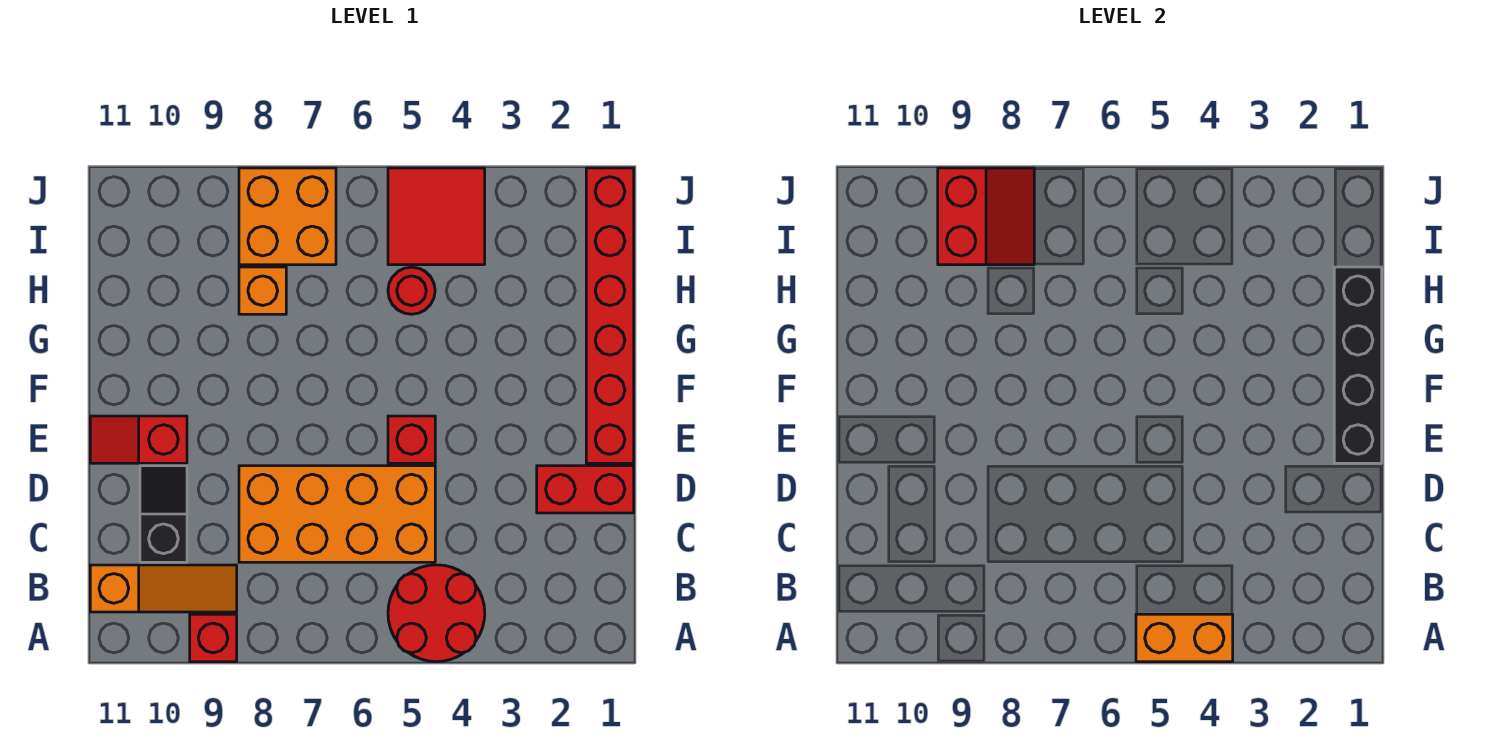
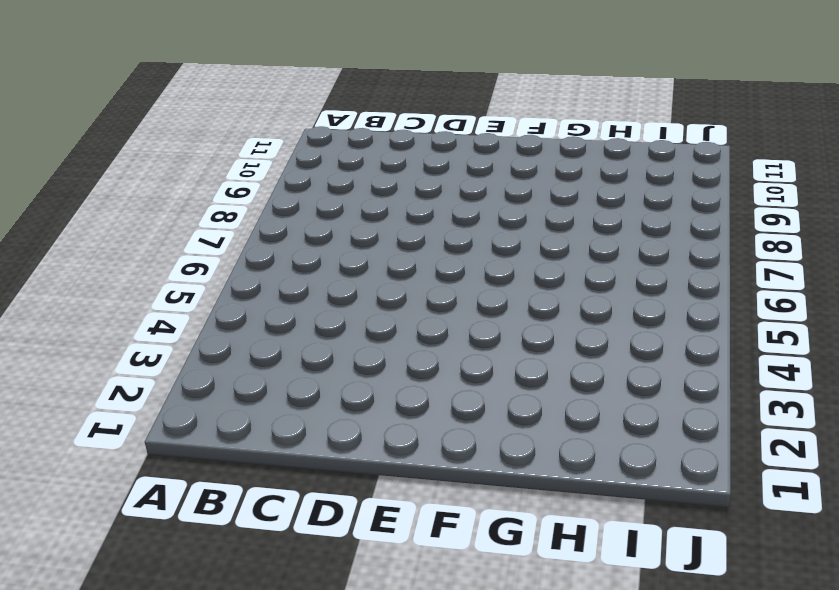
none -> red round brick A4:B5 level 1
none -> red brick A9 level 1
none -> orange slope B9:B11 level 1 top 11

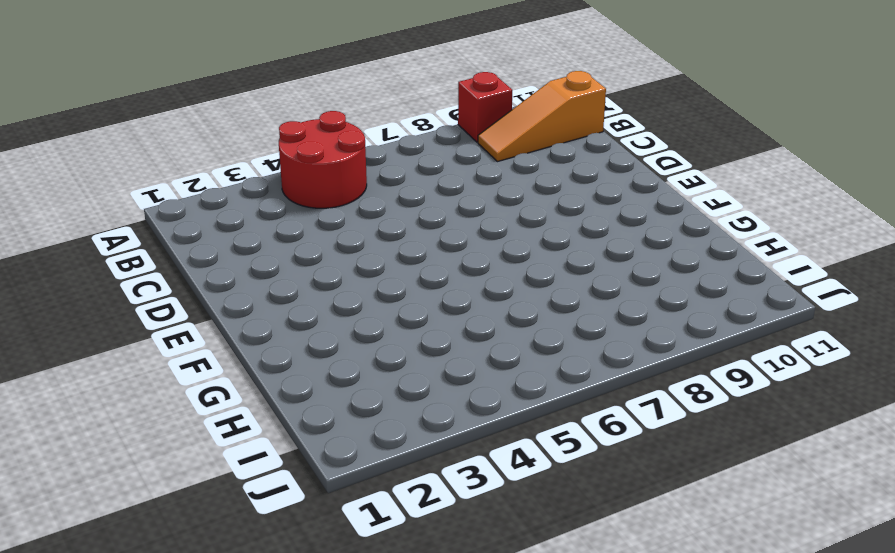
none -> orange brick C5:D8 level 1
none -> black slope C10:D10 level 1 top C
none -> red brick D1:D2 level 1

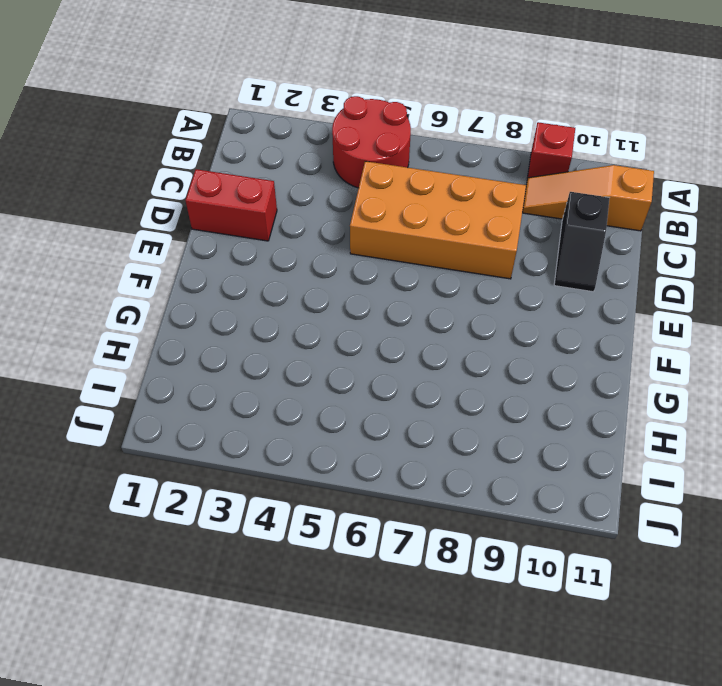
none -> red brick E1:J1 level 1
none -> red brick E5 level 1
none -> red slope E10:E11 level 1 top 10

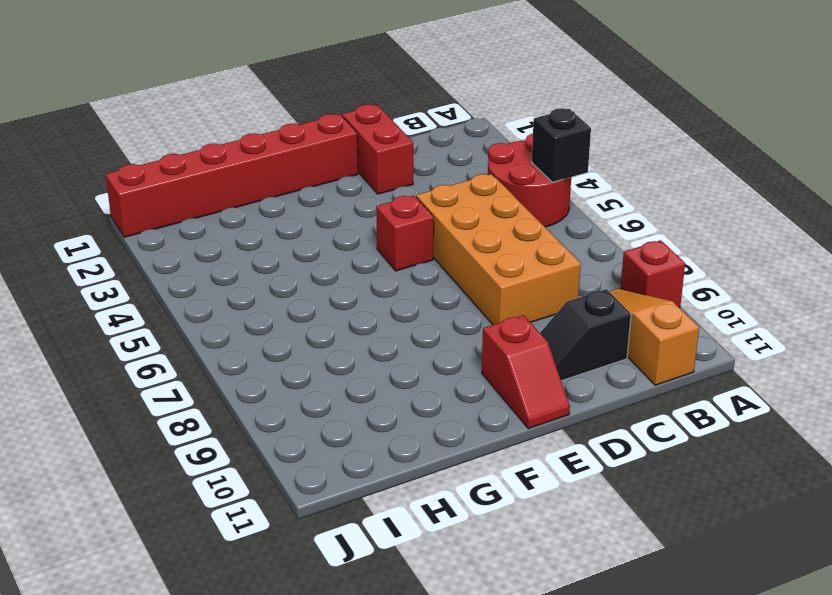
black brick A5 level 2 -> orange brick A4:A5 level 2
none -> red round brick H5 level 1
none -> orange brick H8 level 1
none -> red tile I4:J5 level 1

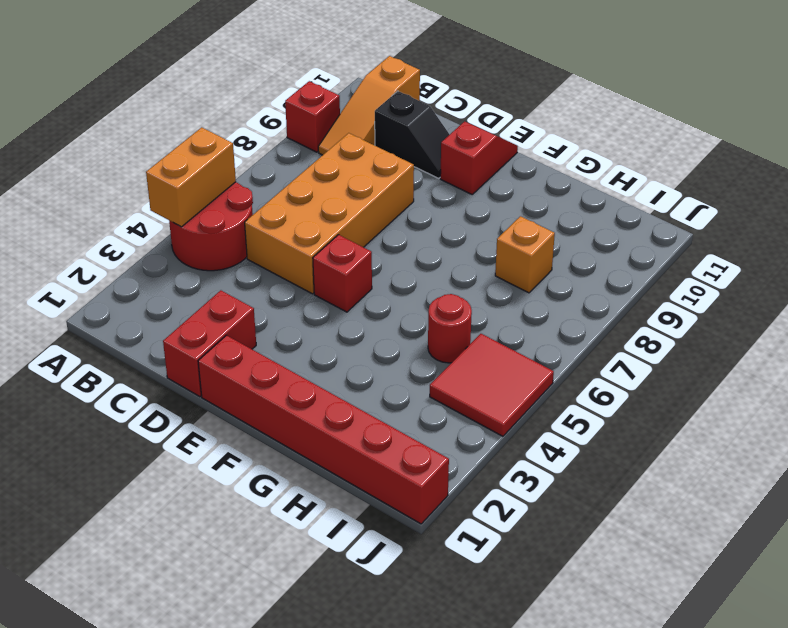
none -> orange brick I7:J8 level 1
none -> black brick E1:H1 level 2
none -> red slope I8:J9 level 2 top 9

